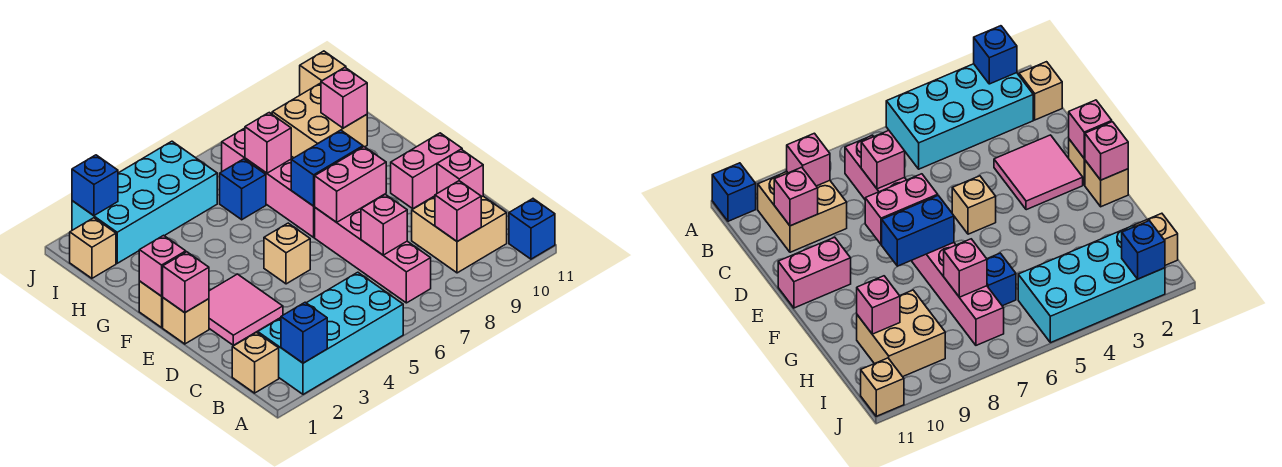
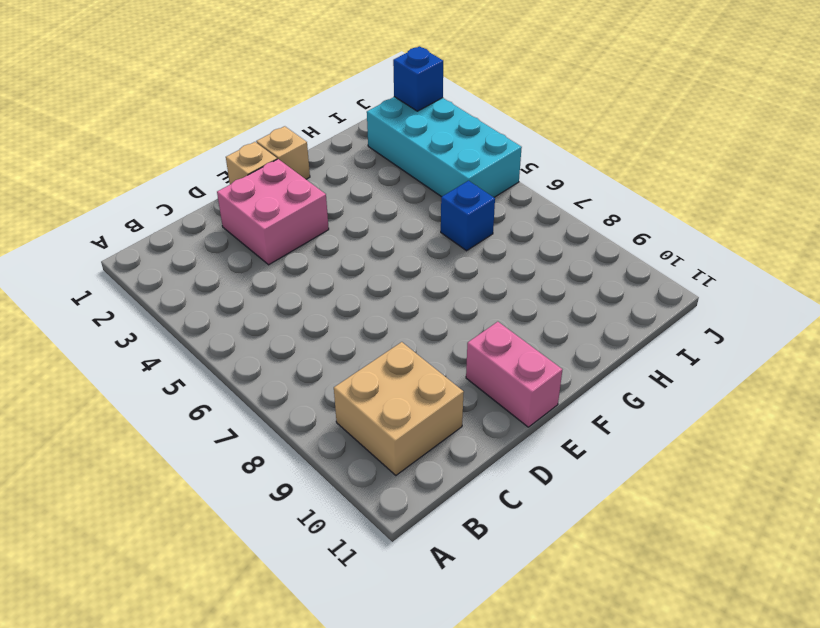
pink brick D2:E3 level 1 -> pink tile D2:E3 level 1
none -> cyan brick A2:B5 level 1
none -> blue brick A11 level 1
none -> tan brick B1 level 1

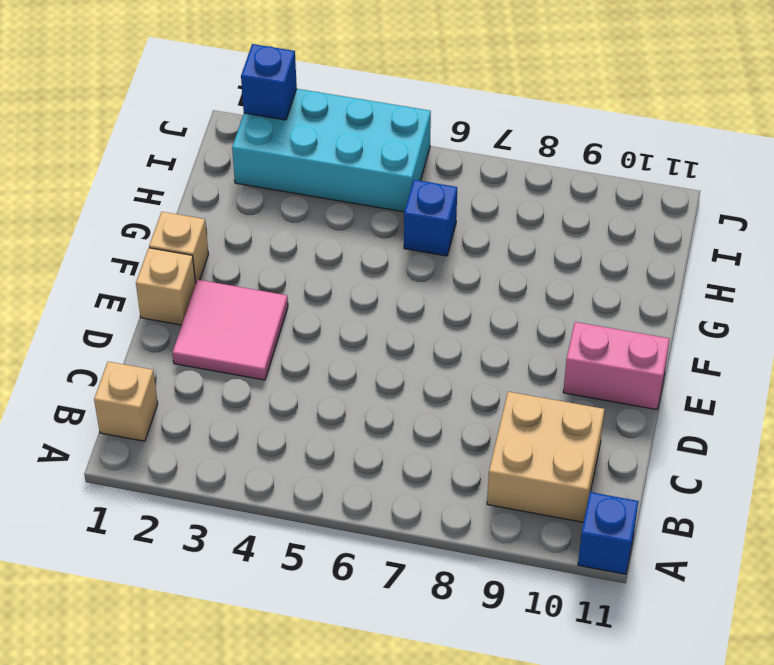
none -> cyan brick A2:B5 level 1
none -> pink brick B7:E7 level 1
none -> tan brick E5 level 1

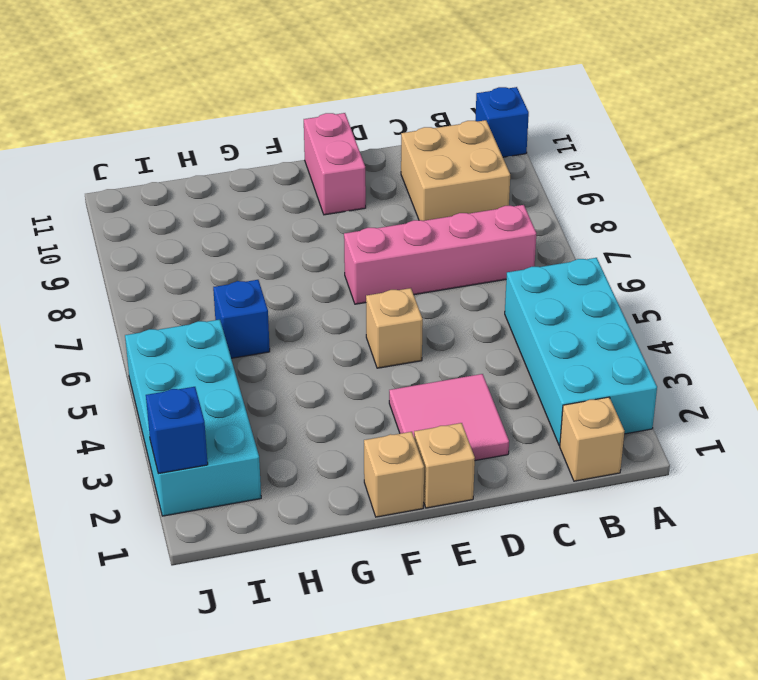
none -> pink brick F7:I7 level 1
none -> tan brick H9:I10 level 1
none -> tan brick I1 level 1

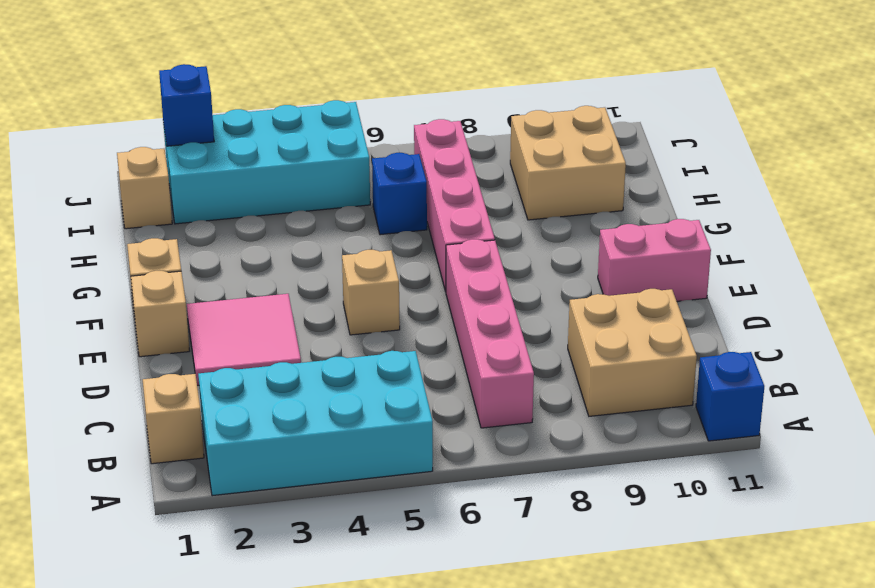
none -> tan brick J11 level 1
none -> blue brick A2 level 2
none -> pink brick B9 level 2

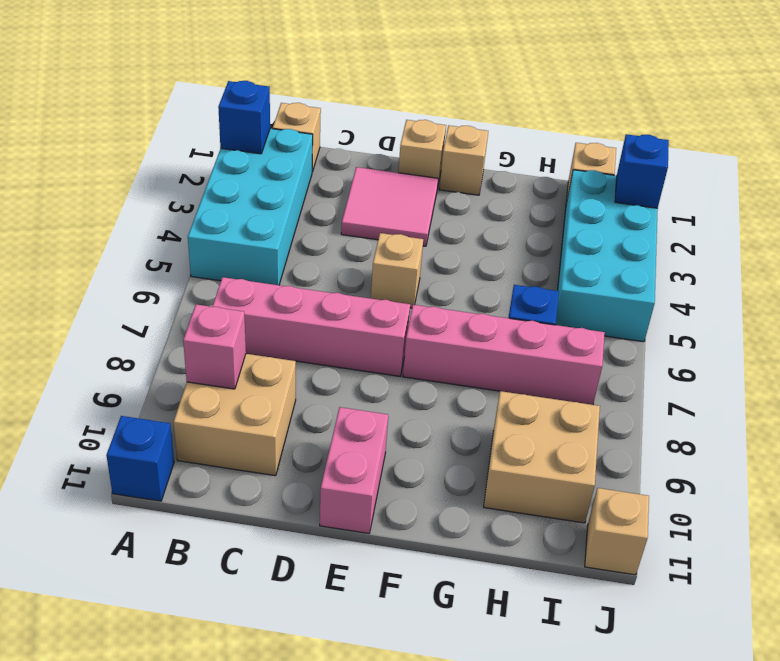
none -> pink brick C7 level 2
none -> pink brick C10 level 2
none -> pink brick E1 level 2

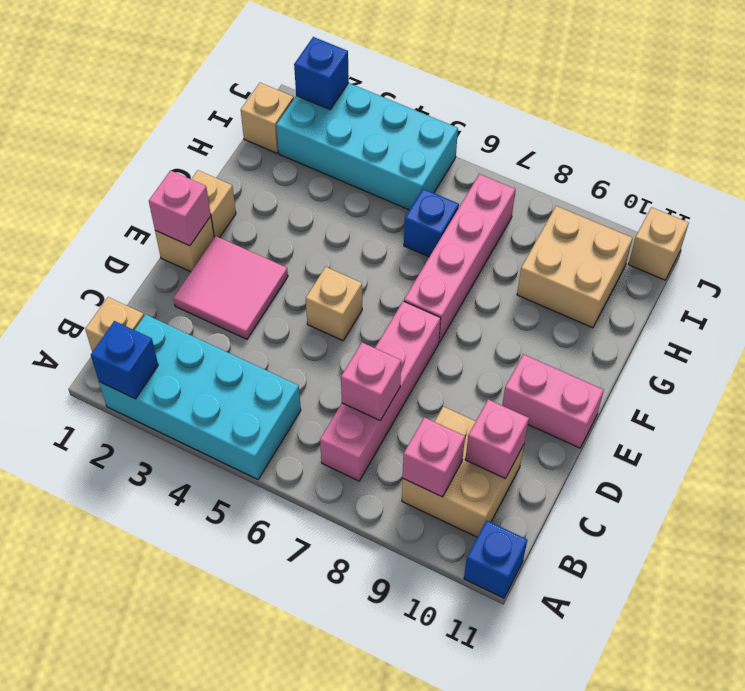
none -> pink brick E7:E8 level 2
none -> pink brick F1 level 2
none -> blue brick F7:F8 level 2

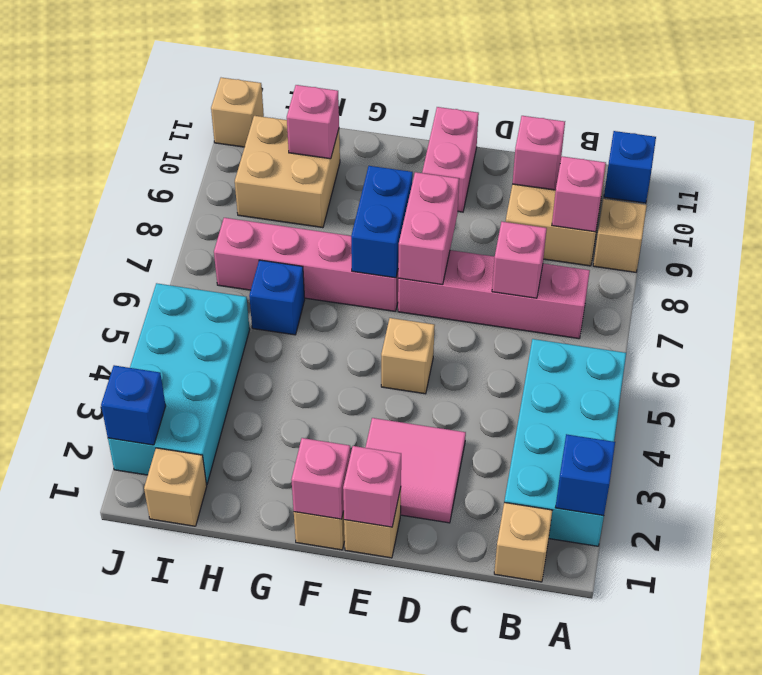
tan brick A9 level 1 -> none
none -> pink brick H7 level 2

